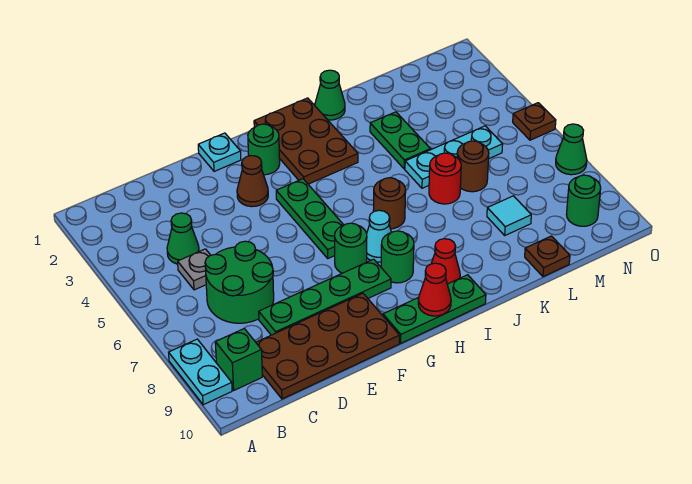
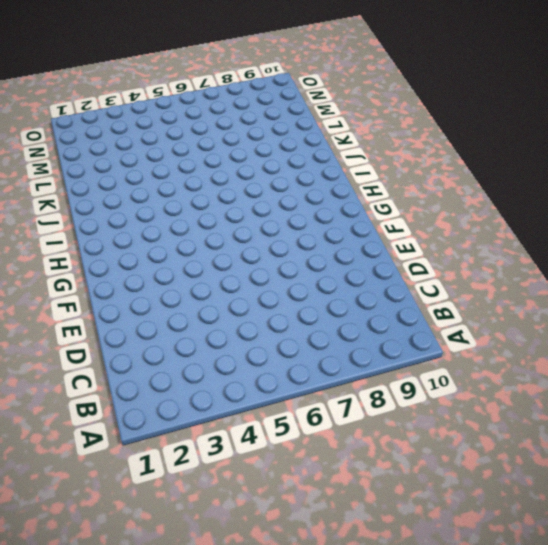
none -> cyan plate A8:A9 level 1
none -> green brick B9 level 1
none -> green cone C4 level 1

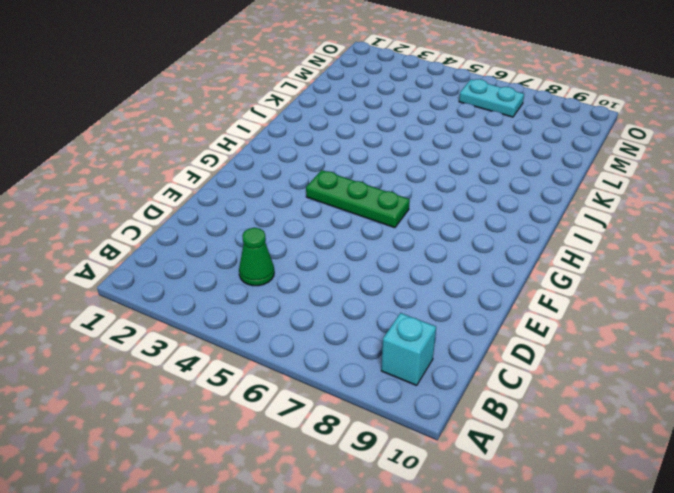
cyan brick B9 level 1 -> green brick B9 level 1
cyan plate N6:N7 level 1 -> cyan plate A8:A9 level 1
none -> grey plate C5 level 1
none -> green round brick C6:D7 level 1
none -> brown plate C9:F10 level 1

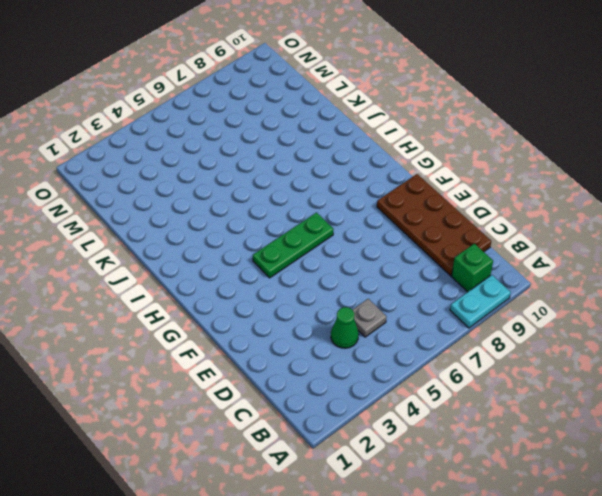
none -> green round brick C6:D7 level 1
none -> green plate D8:G8 level 1
none -> cyan plate F1 level 1

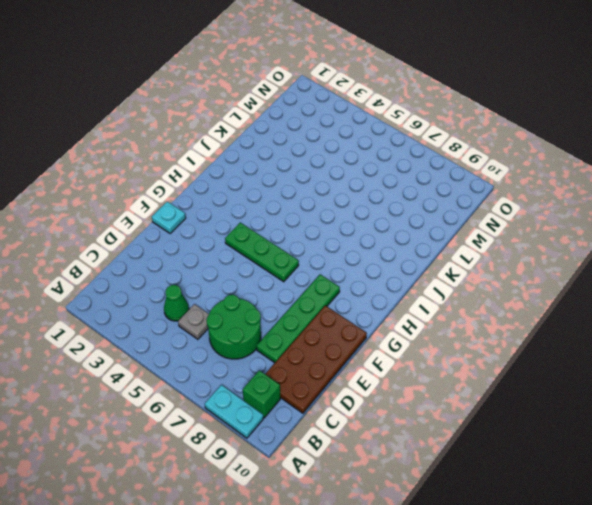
none -> brown cone F3 level 1
none -> green round brick G2 level 1
none -> green round brick G7 level 1

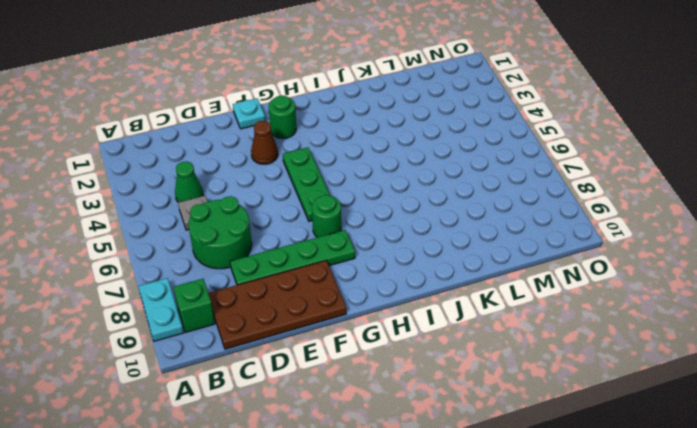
none -> green plate G10:I10 level 1
none -> brown plate H1:I3 level 1
none -> cyan cone H7 level 1

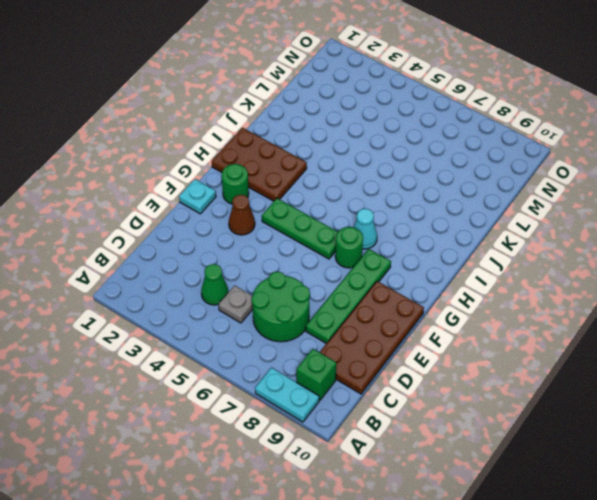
none -> green plate G10:I10 level 1
none -> green round brick H8 level 1
none -> brown round brick I6 level 1

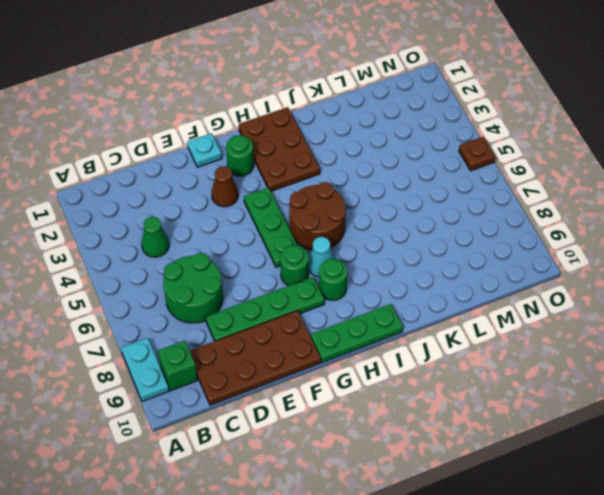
brown round brick H5:I6 level 1 -> brown round brick I6 level 1
none -> grey plate C5 level 1
none -> red cone I9 level 1
none -> green cone J1 level 1

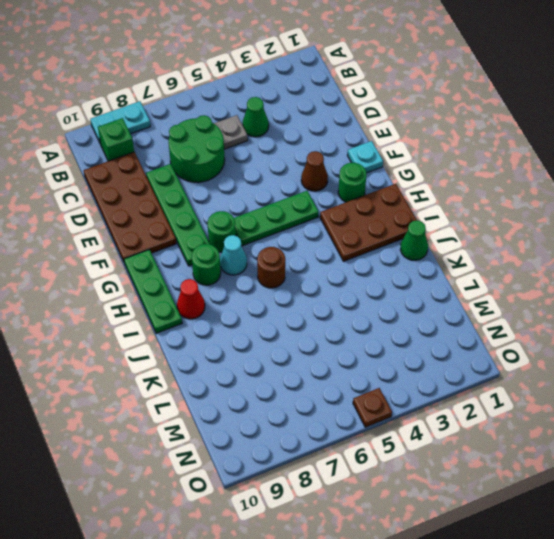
none -> green plate K3:K4 level 1
none -> cyan plate K5:M5 level 1
none -> red round brick K6 level 1

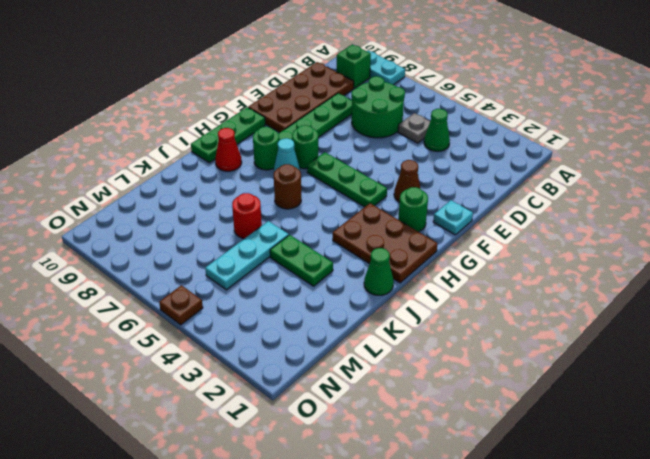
none -> brown round brick L6 level 1
none -> cyan tile L8 level 1
none -> brown plate L10 level 1

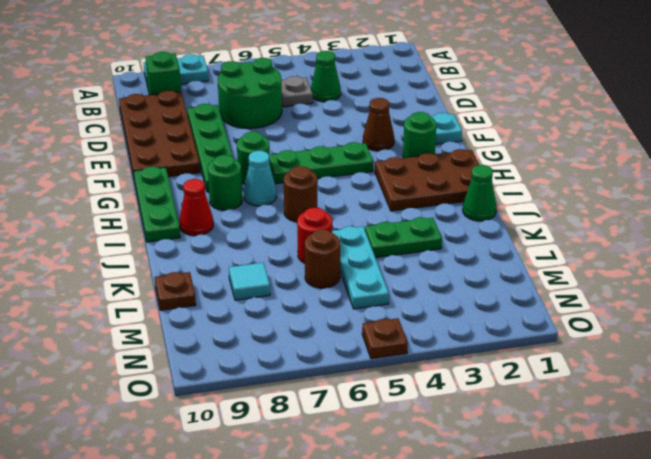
none -> green round brick N9 level 1
none -> green cone O7 level 1
none -> red cone H10 level 2

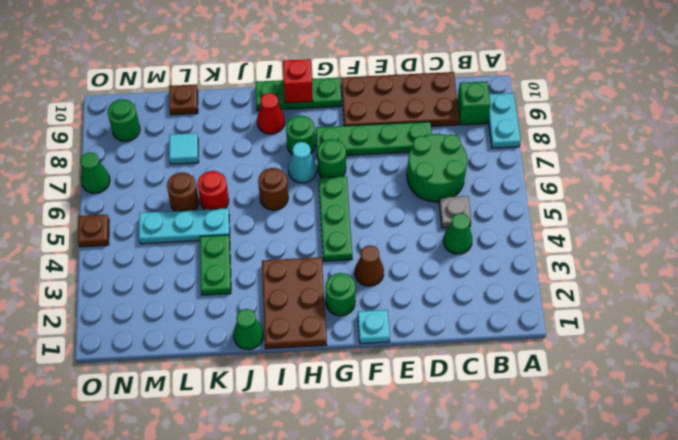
red brick H10 level 2 -> red cone H10 level 2

